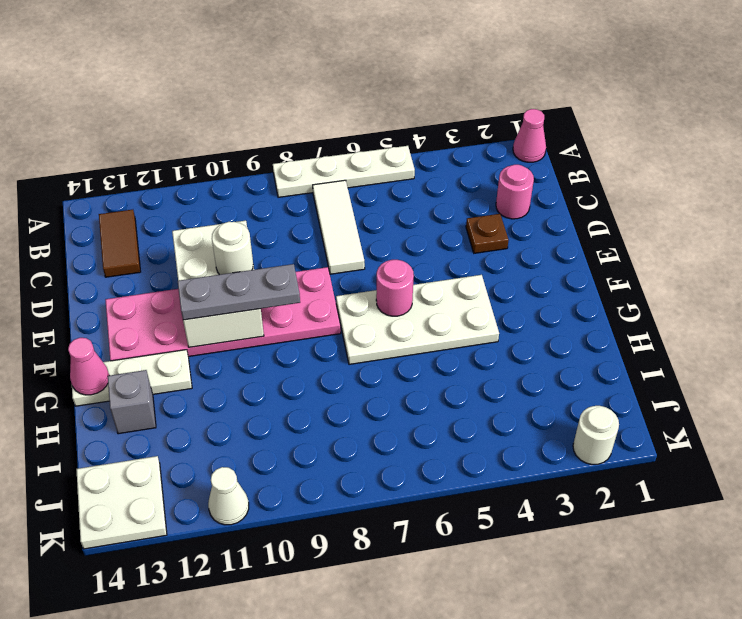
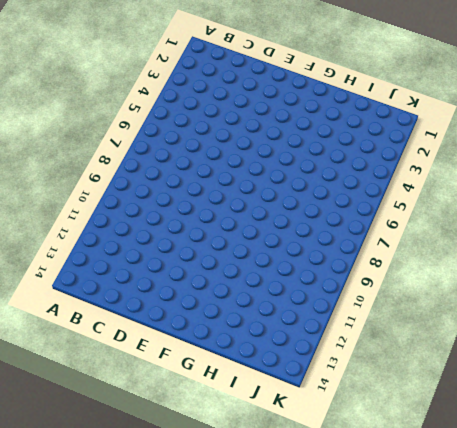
none -> pink cone A1 level 1
none -> white plate A5:A8 level 1
none -> white tile B7:D7 level 1

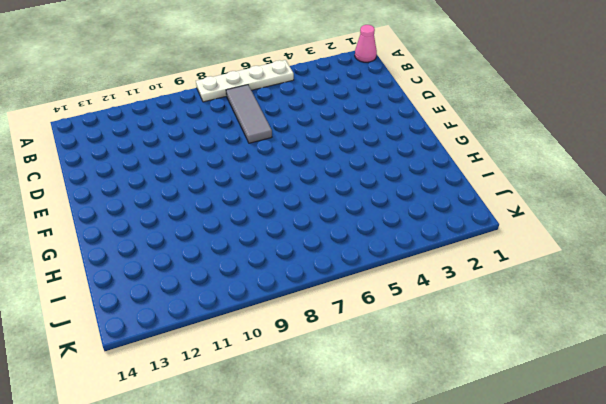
grey tile B7:D7 level 1 -> white tile B7:D7 level 1
none -> brown tile B13:C13 level 1
none -> pink round brick C2 level 1
none -> brown plate D3 level 1

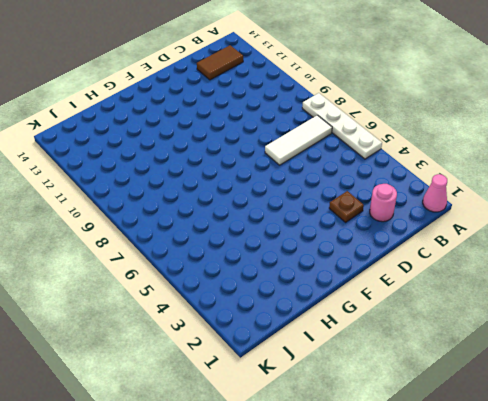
none -> pink plate E8:F13 level 1
none -> white plate F4:G7 level 1
none -> white plate G12:G14 level 1

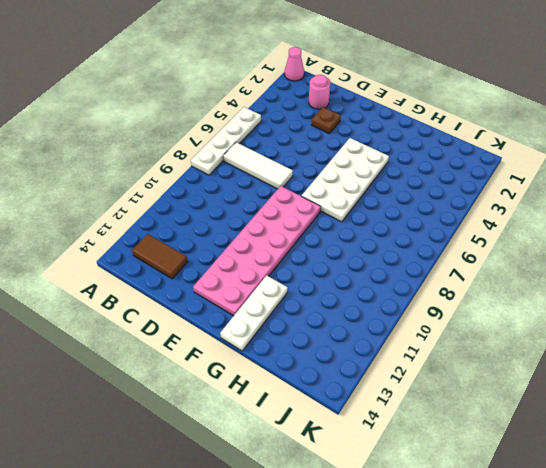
none -> grey brick H13 level 1
none -> white plate J13:K14 level 1
none -> white round brick K2 level 1

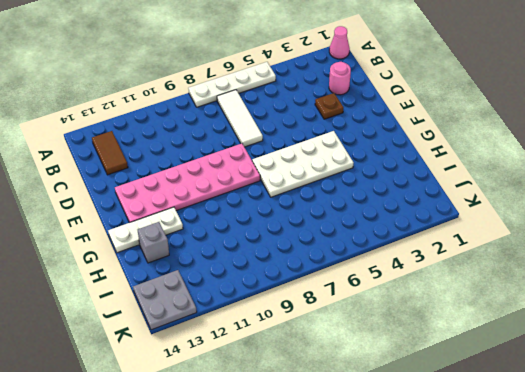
grey plate J13:K14 level 1 -> white plate J13:K14 level 1
none -> white round brick K2 level 1
none -> white cone K11 level 1
none -> white brick D10:F11 level 2

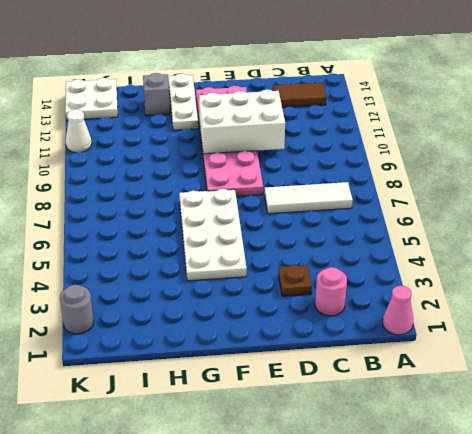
grey round brick K2 level 1 -> white round brick K2 level 1
none -> white plate A5:A8 level 1
none -> pink round brick F6 level 2
none -> pink cone G14 level 2

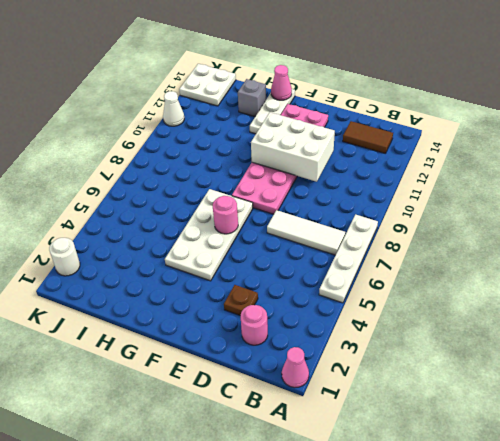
none -> white round brick E10 level 3
none -> grey plate F9:F11 level 3

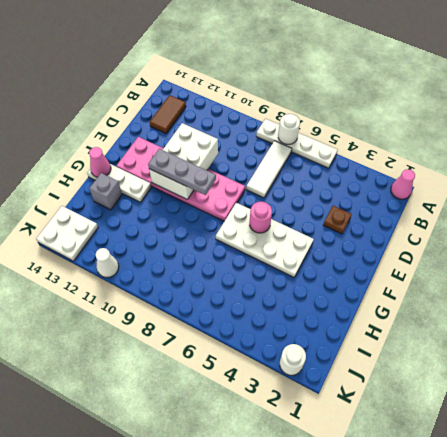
white round brick A7 level 2 -> white round brick E10 level 3
none -> pink round brick C2 level 1

